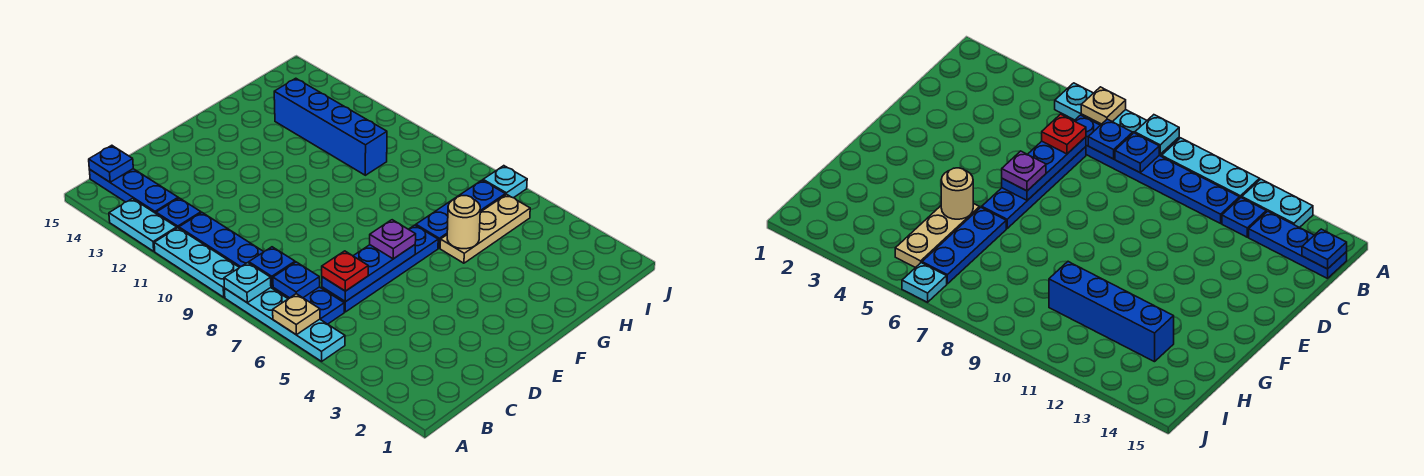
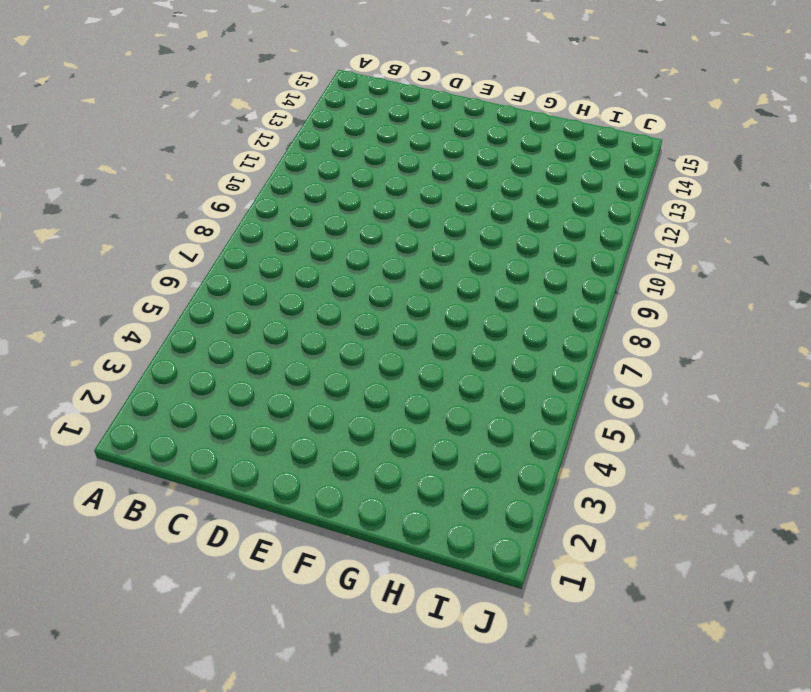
none -> cyan plate A5:A8 level 1
none -> cyan plate A9:A11 level 1
none -> cyan plate A12:A13 level 1

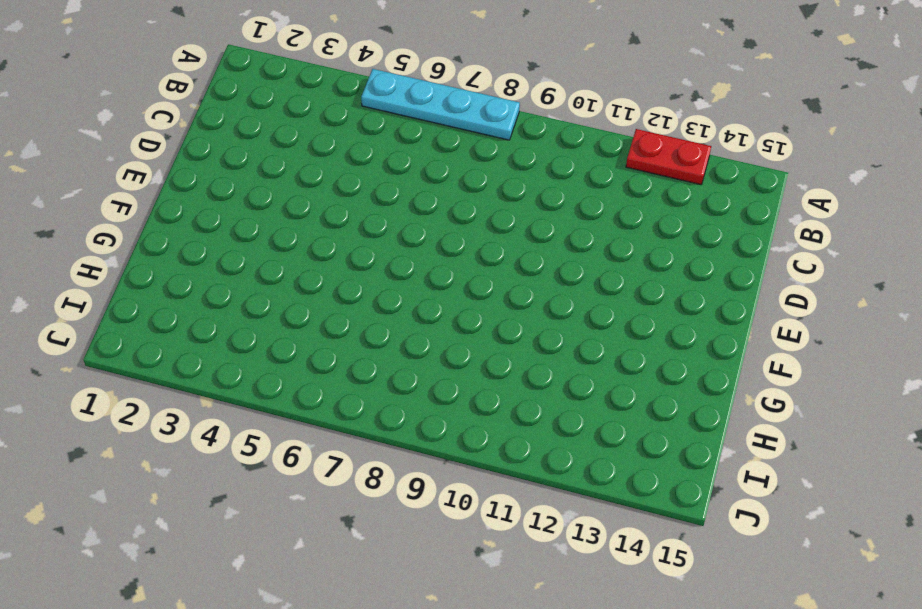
red plate A12:A13 level 1 -> cyan plate A12:A13 level 1
none -> cyan plate A9:A11 level 1
none -> blue plate B6:B11 level 1
none -> blue plate B12 level 1

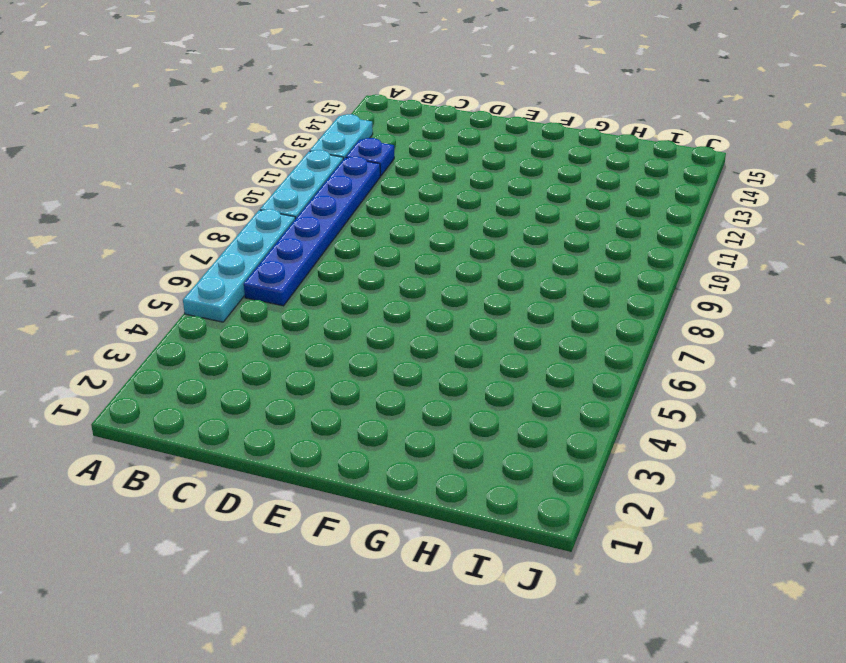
none -> blue plate B13:B15 level 1
none -> blue plate C6:F6 level 1
none -> tan plate G5:I5 level 1

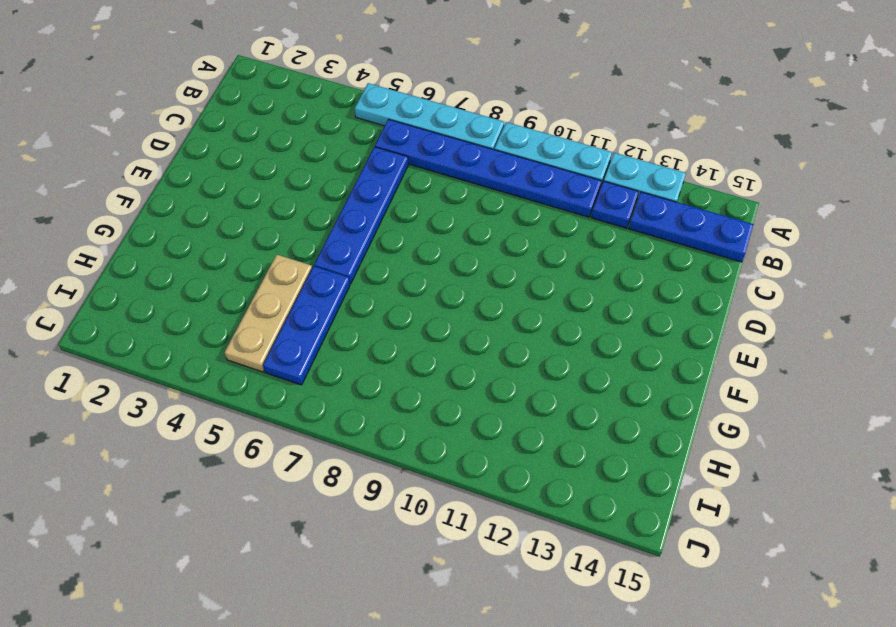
none -> blue brick H10:H13 level 1
none -> cyan plate J6 level 1
none -> tan plate A6 level 2

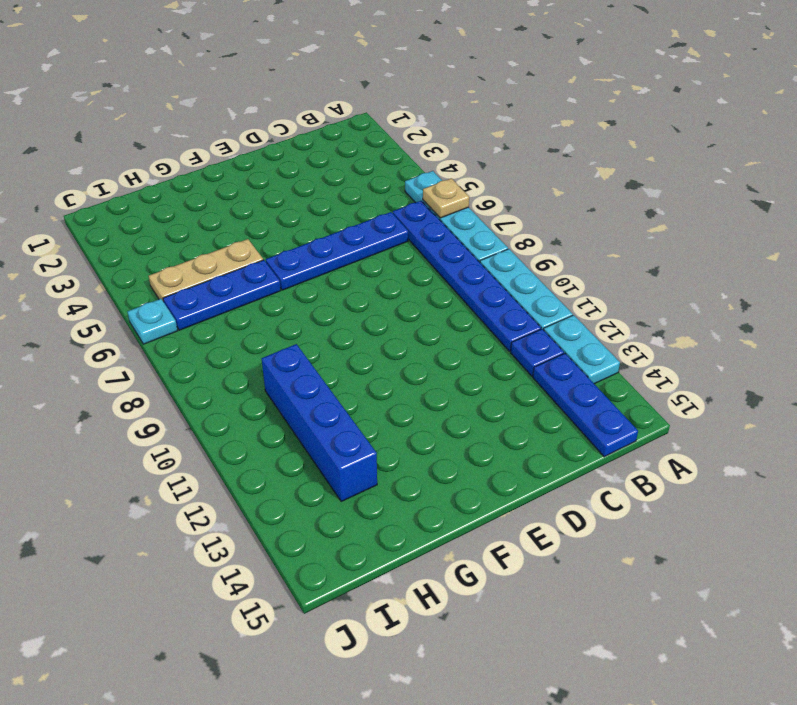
none -> cyan plate A8 level 2
none -> blue plate B7 level 2
none -> blue plate B8 level 2

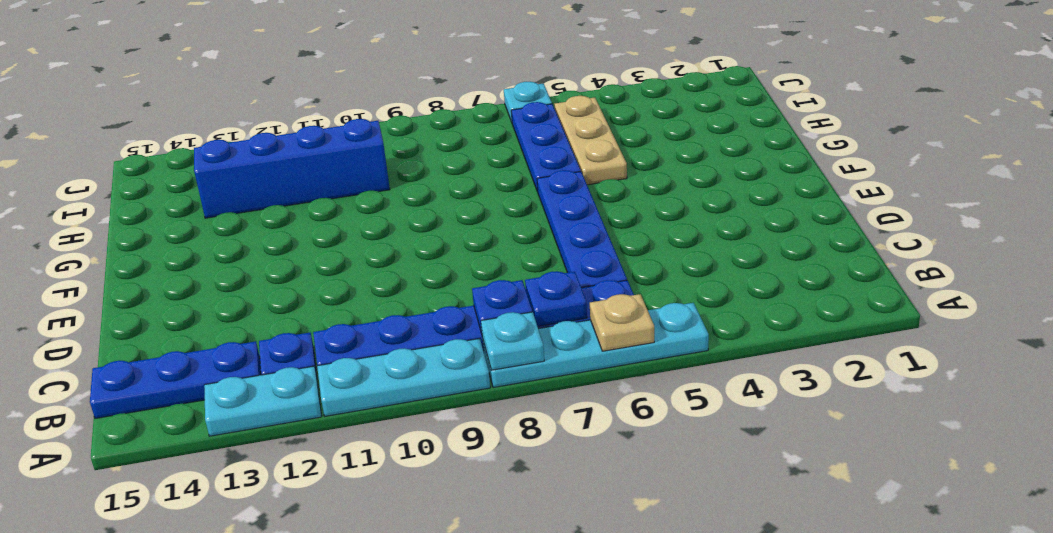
none -> blue plate B15 level 2
none -> blue plate C6:E6 level 2
none -> tan round brick G5 level 2

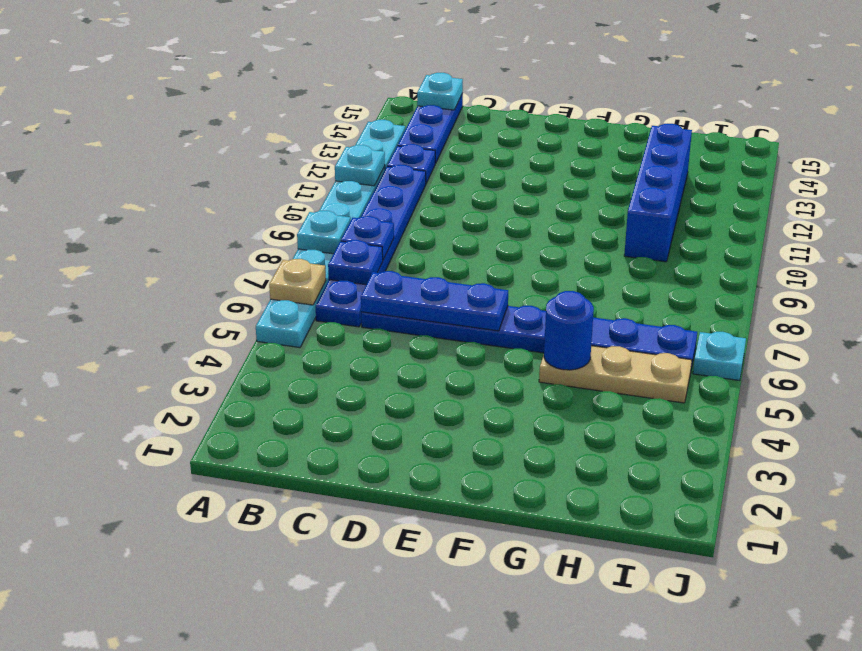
cyan plate A11 level 2 -> none
cyan plate B15 level 2 -> blue plate B15 level 2
blue round brick G5 level 2 -> tan round brick G5 level 2
none -> red plate C6 level 3
none -> purple plate E6 level 3

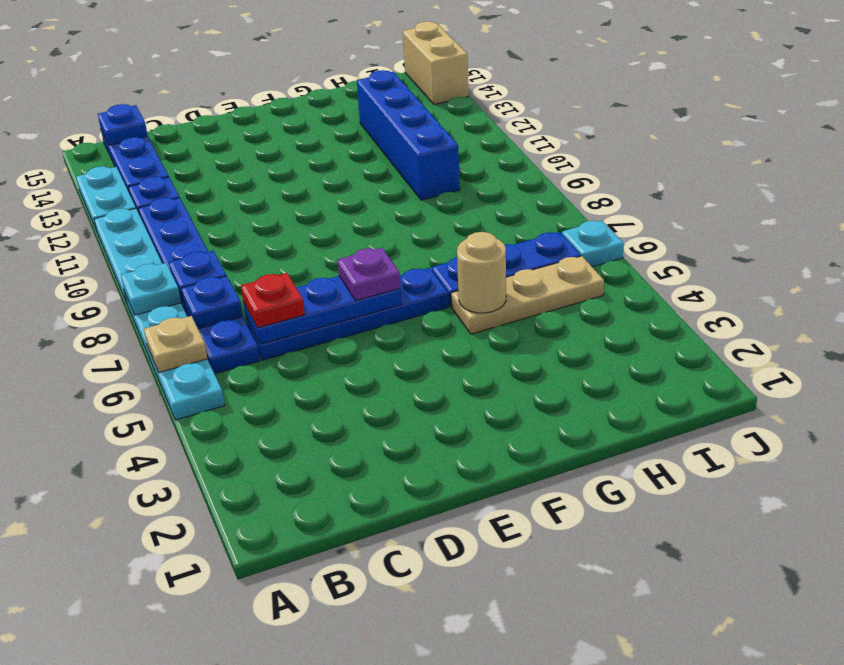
tan brick J14:J15 level 1 -> none

